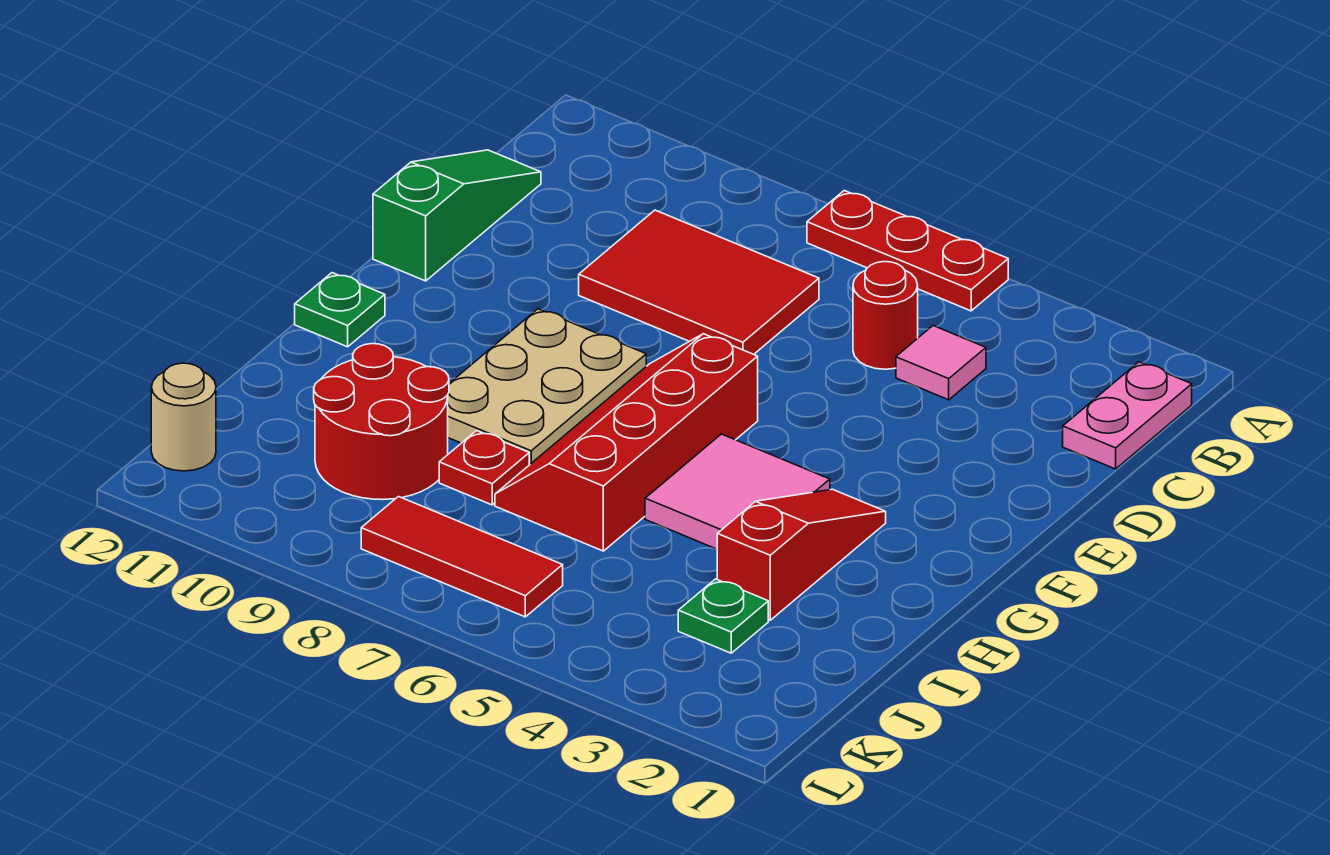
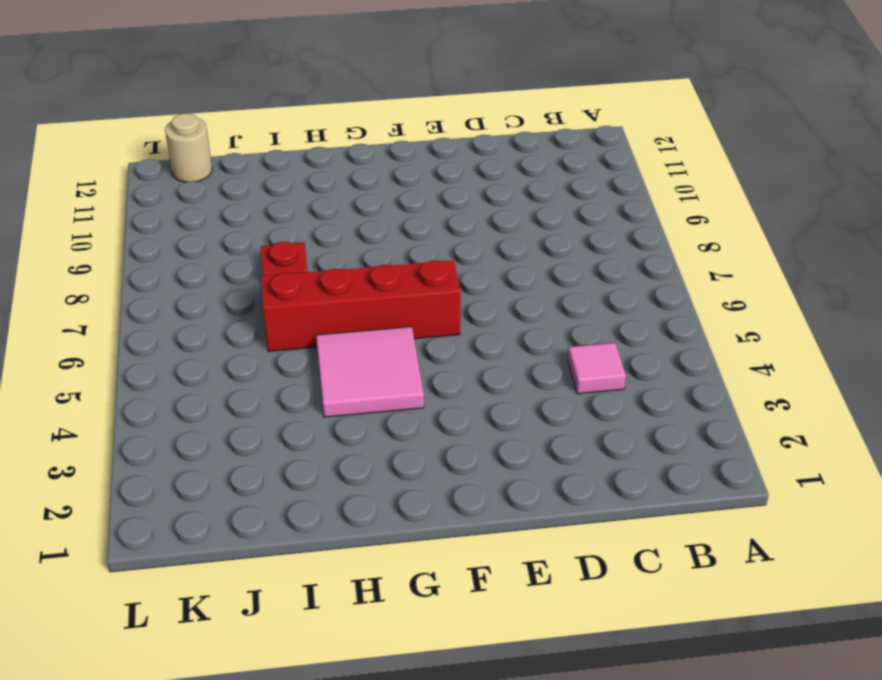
none -> red plate A5:A7 level 1
none -> pink plate B1:C1 level 1
none -> red round brick C5 level 1

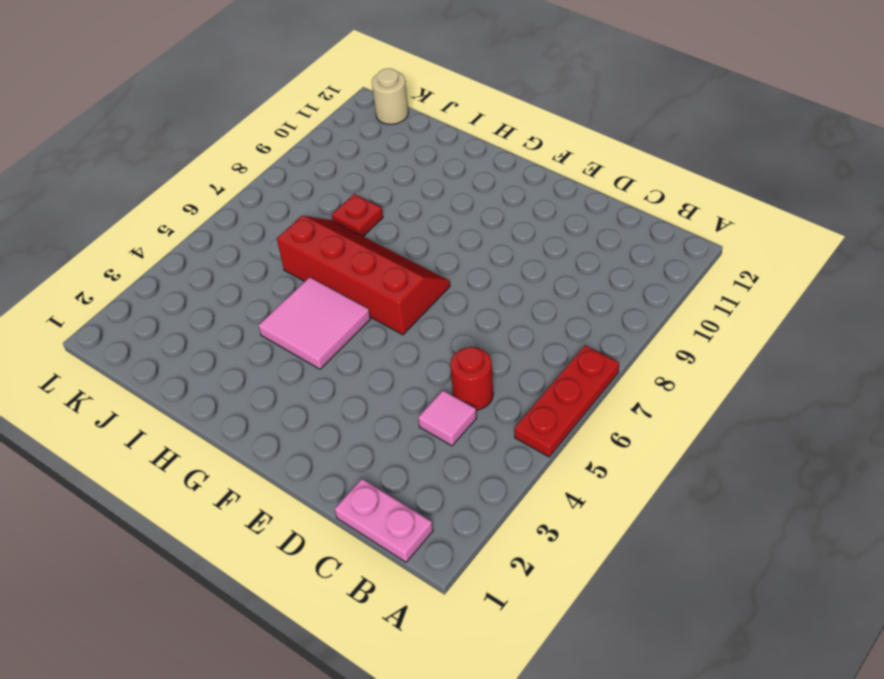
none -> red tile C7:D9 level 1
none -> green slope C12:E12 level 1 top E
none -> tan plate F8:H9 level 1

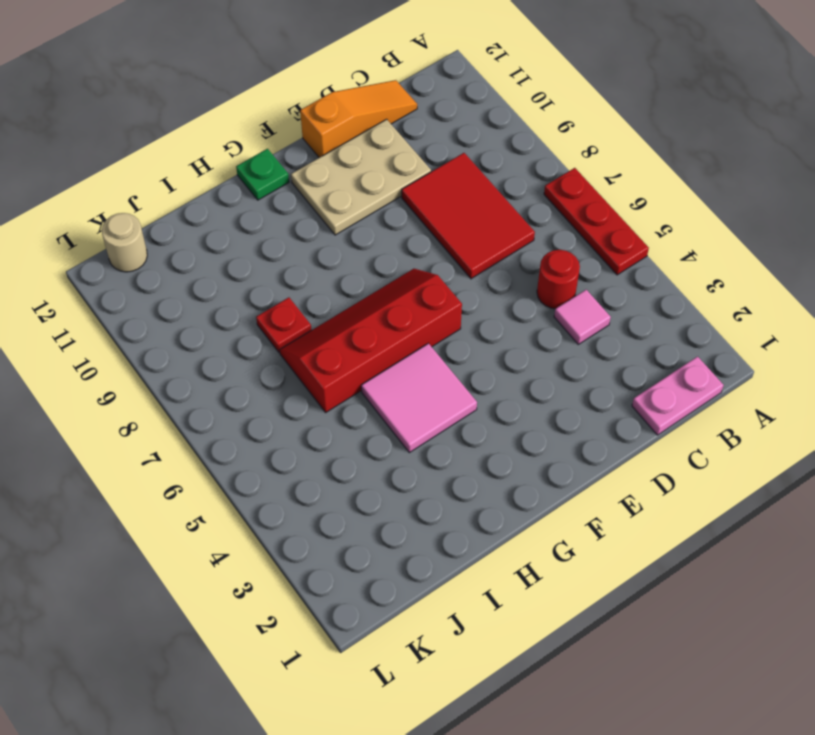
orange slope C12:E12 level 1 top E -> green slope C12:E12 level 1 top E
tan plate D10:F11 level 1 -> tan plate F8:H9 level 1
none -> red slope G3:I3 level 1 top I
none -> red round brick I9:J10 level 1
none -> green plate J3 level 1

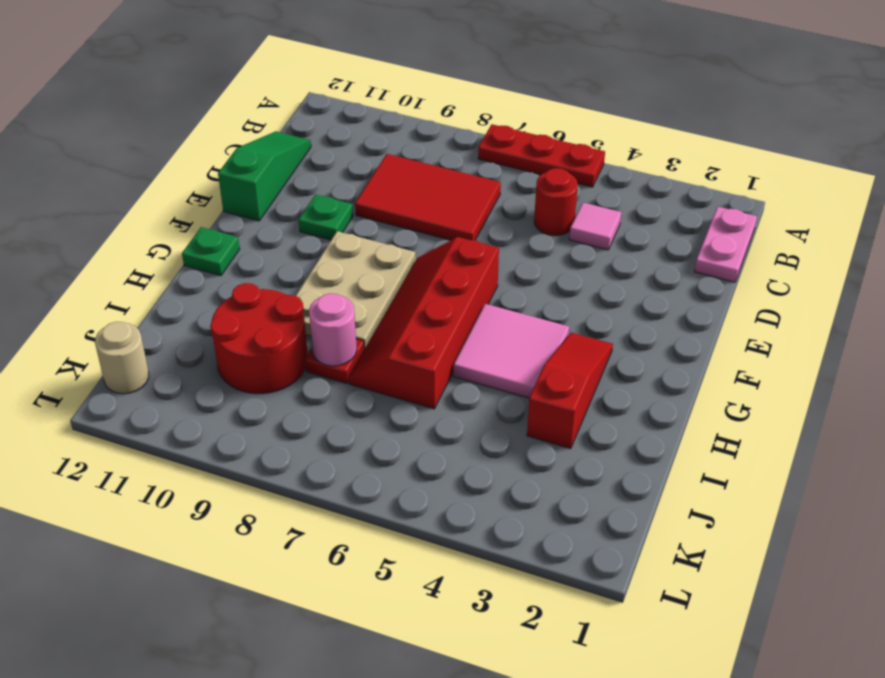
green plate E10 level 1 -> green plate J3 level 1
pink round brick I8 level 2 -> none
none -> red tile K6:K8 level 1

